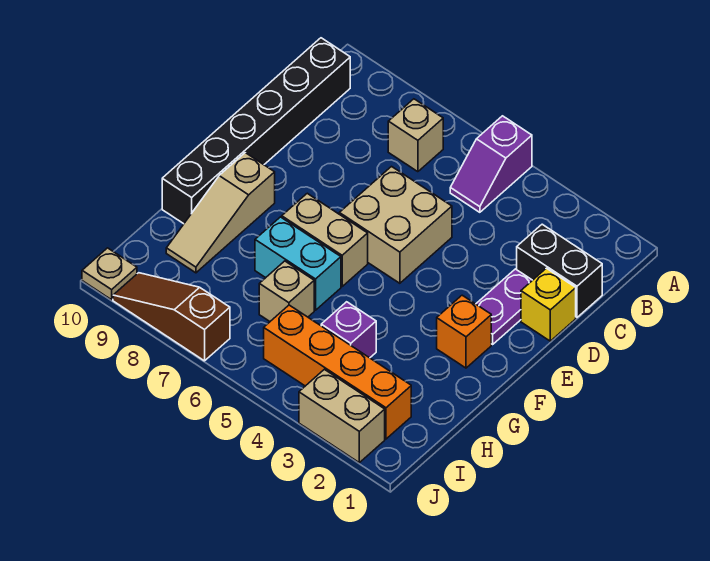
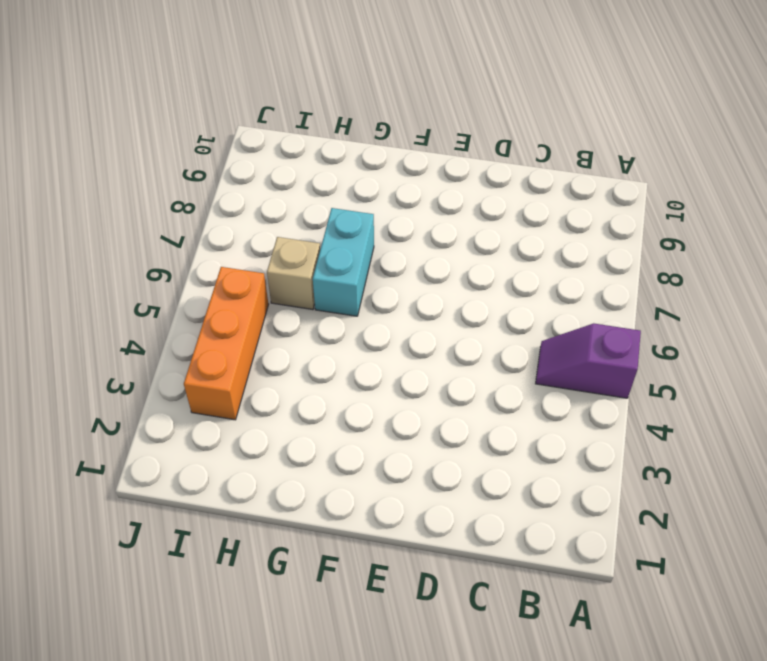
orange brick I3:I5 level 1 -> orange brick I2:I5 level 1
none -> tan brick B7 level 1
none -> black brick B10:G10 level 1
none -> black brick C1:C2 level 1

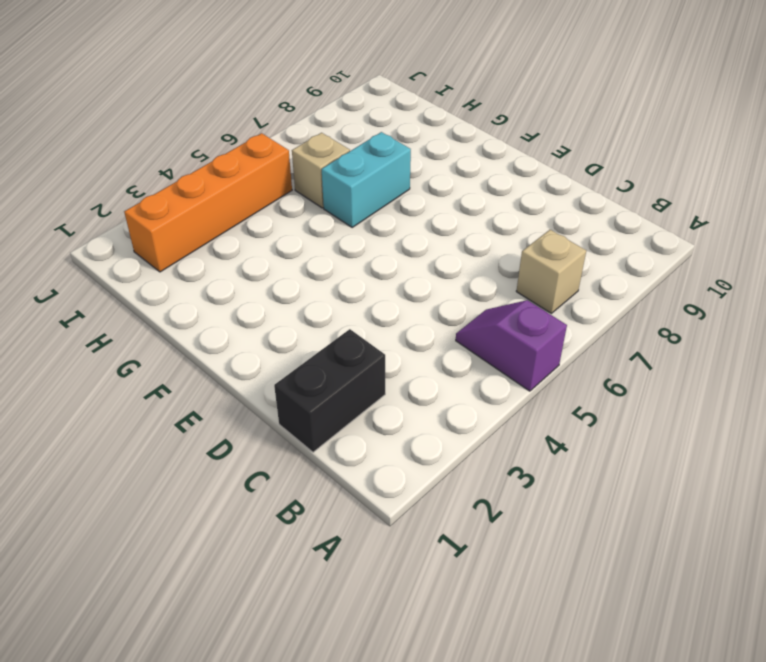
none -> black brick B10:G10 level 1
none -> yellow brick D1 level 1
none -> purple plate D2:E2 level 1

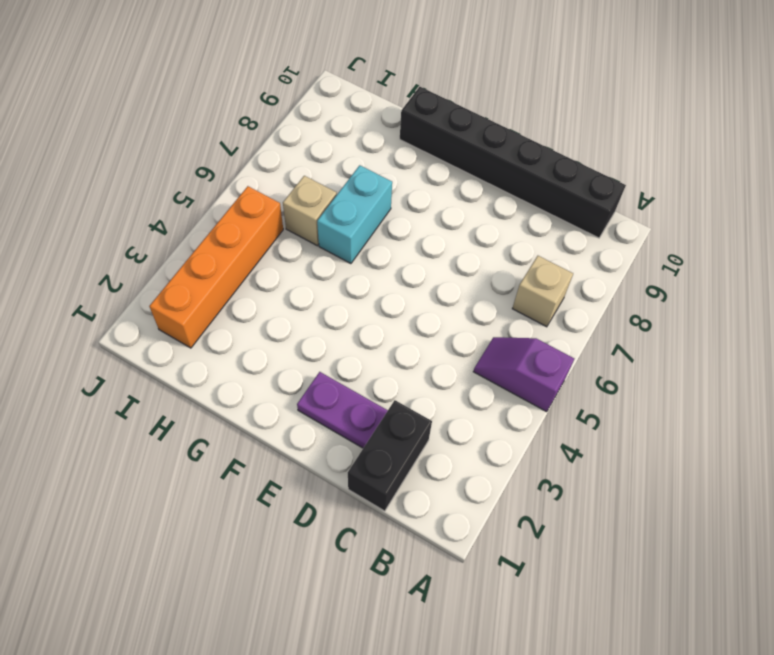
none -> yellow brick D1 level 1
none -> tan brick D5:E6 level 1
none -> orange brick F2 level 1

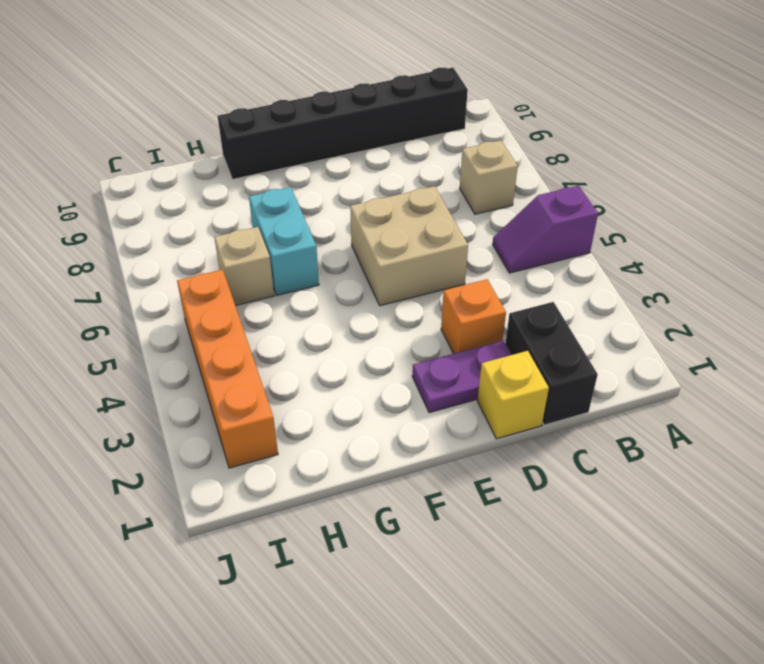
orange brick D3 level 1 -> orange brick F2 level 1
none -> tan brick F6:F7 level 1
none -> tan slope F9:H9 level 1 top F
none -> purple brick H4 level 1

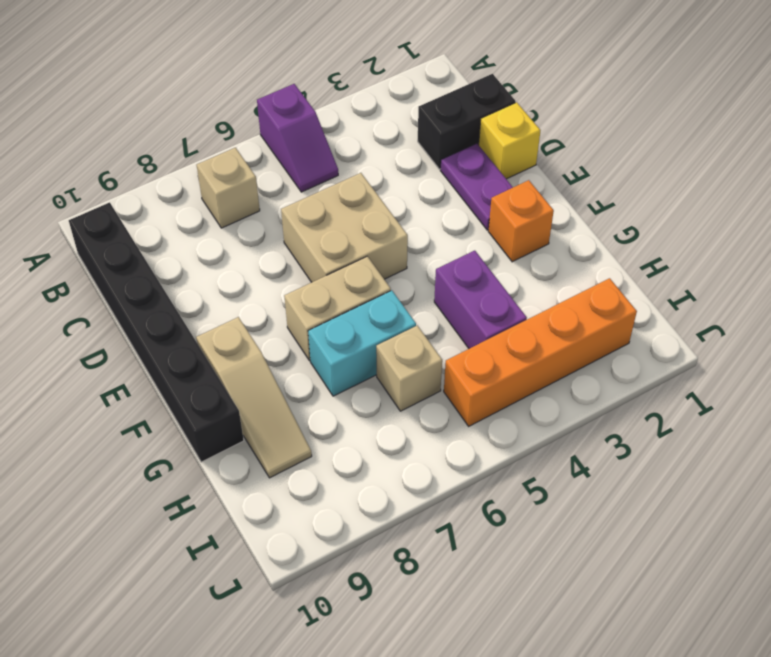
purple brick G4:H4 level 1 -> purple brick H4 level 1
none -> tan brick J2:J3 level 1
none -> brown slope J7:J9 level 1 top 7
none -> tan plate J10 level 1

